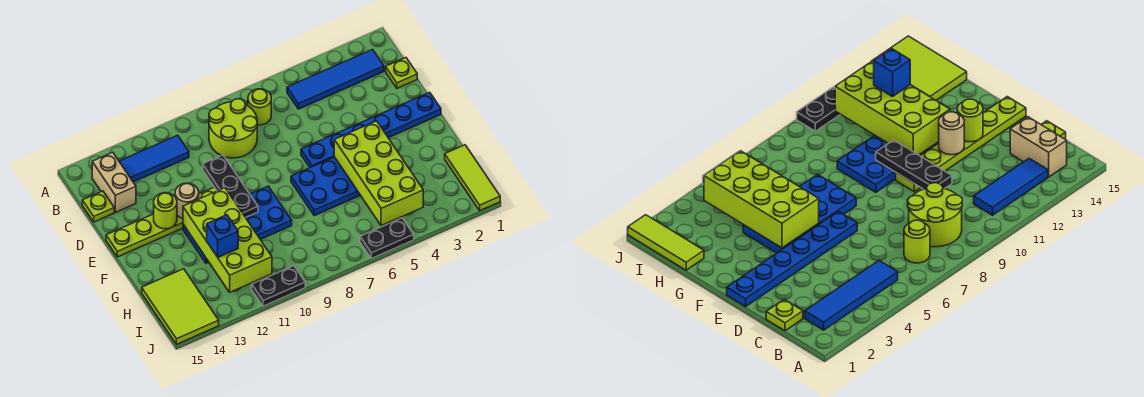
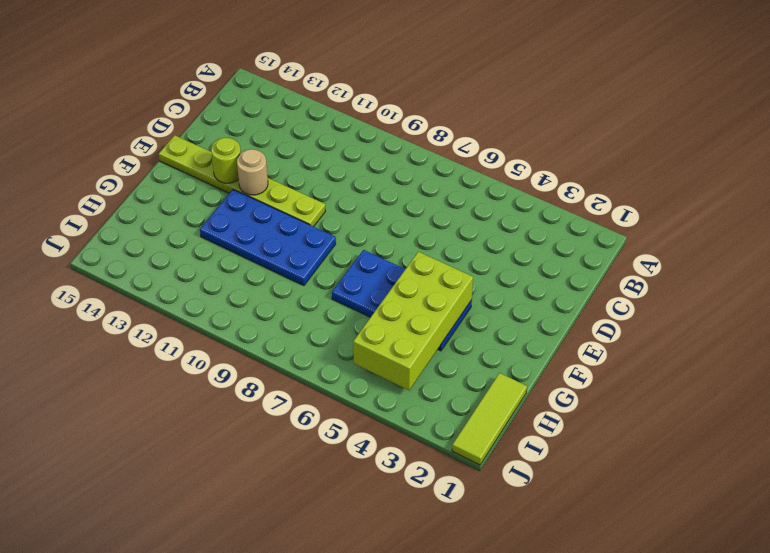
none -> blue tile B2:B5 level 1
none -> lime round brick B7 level 1
none -> lime round brick B8:C9 level 1

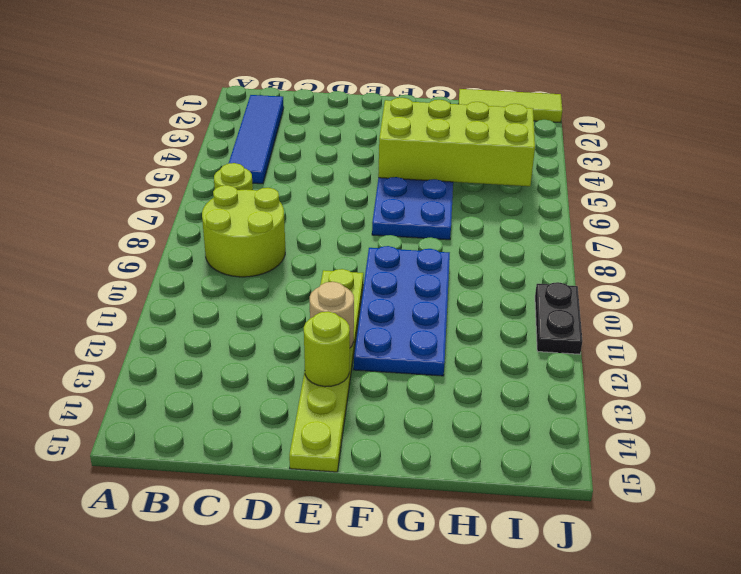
none -> blue tile B11:B13 level 1
none -> tan brick B14:C14 level 1
none -> lime plate C1 level 1

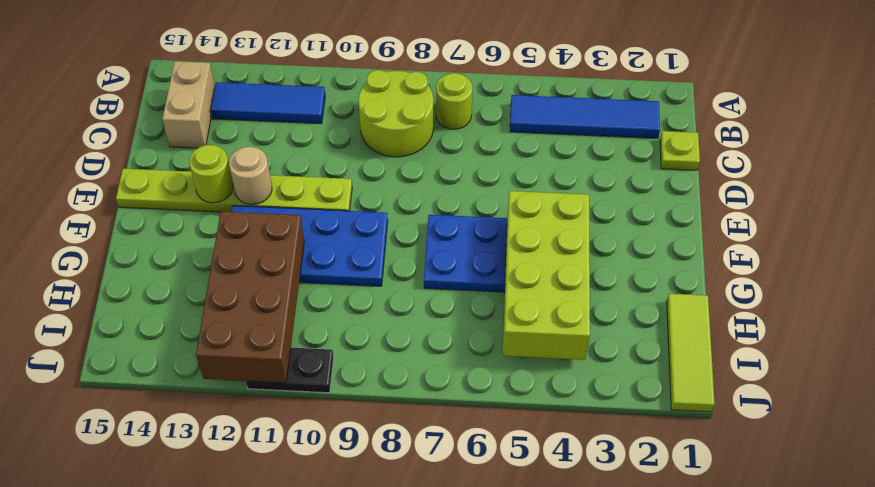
brown brick G11:J12 level 2 -> lime brick F11:I12 level 2
none -> lime plate C15 level 1
none -> blue plate E1:E6 level 1
none -> lime tile H14:J15 level 1

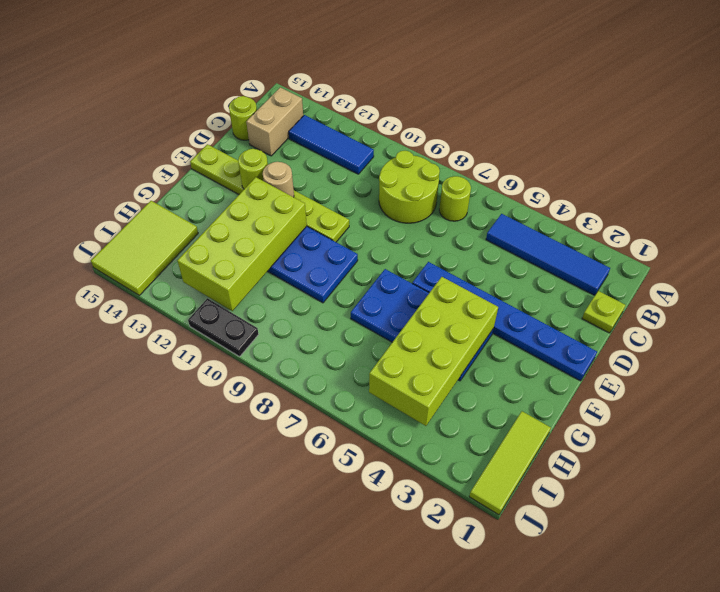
lime round brick C15 level 1 -> lime plate C15 level 1
none -> black plate J5:J6 level 1
none -> black plate D10:F10 level 2
none -> blue brick H12 level 3

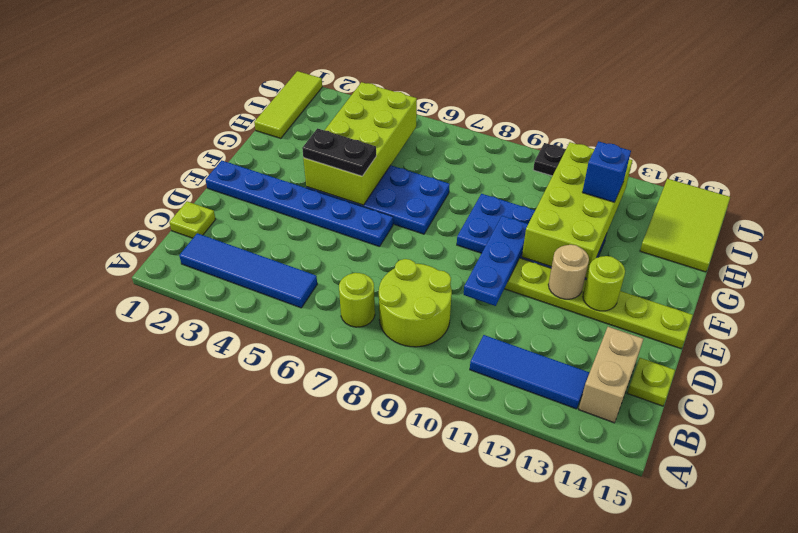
blue plate D10:F10 level 2 -> black plate D10:F10 level 2
black plate F4:F5 level 3 -> black plate J5:J6 level 1

